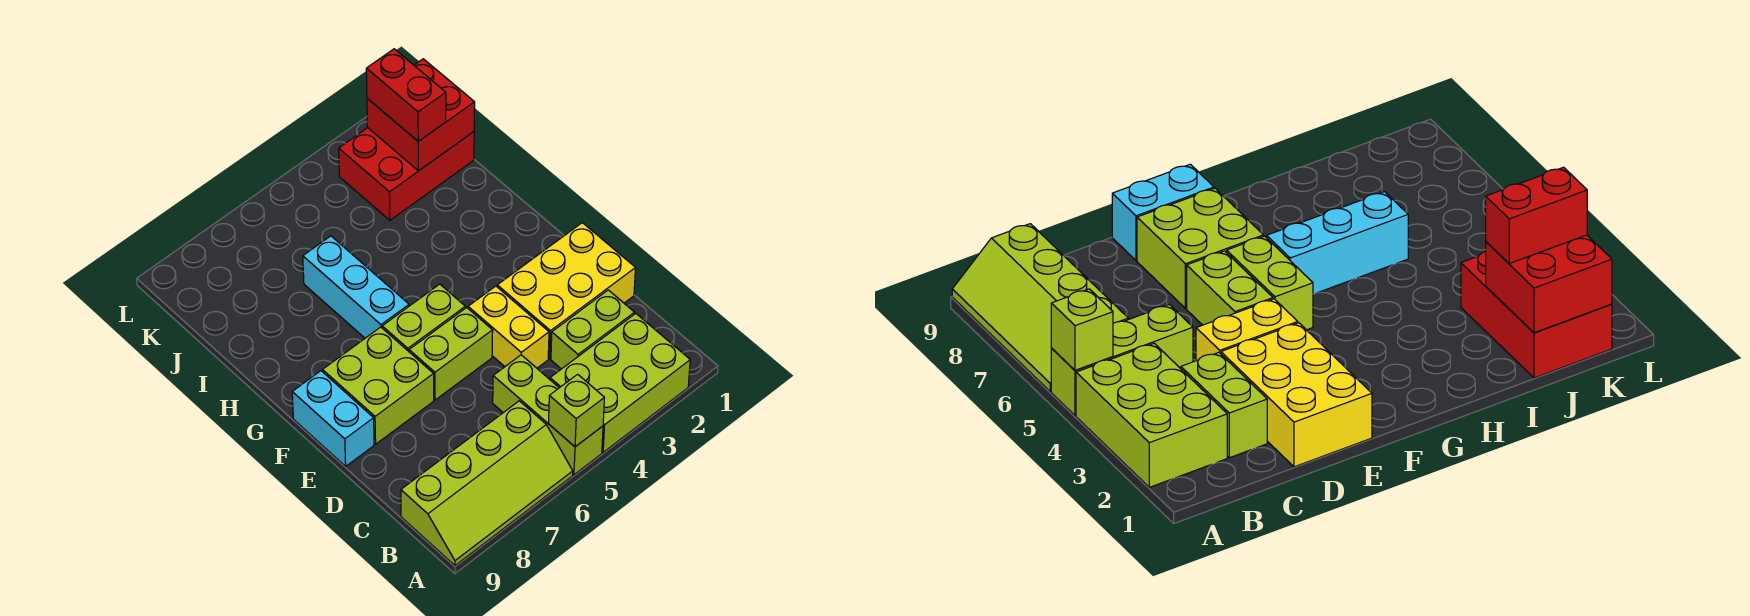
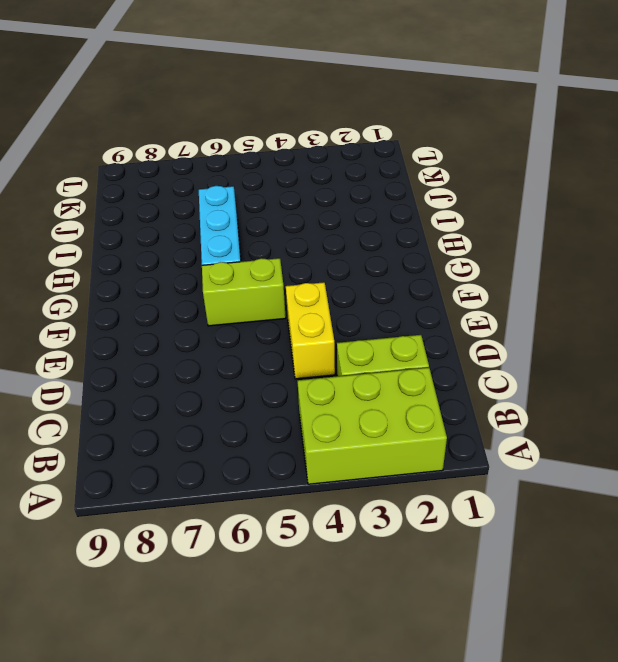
none -> lime brick A5:C5 level 1
none -> lime slope A6:B9 level 1 top B
none -> yellow brick D1:E3 level 1

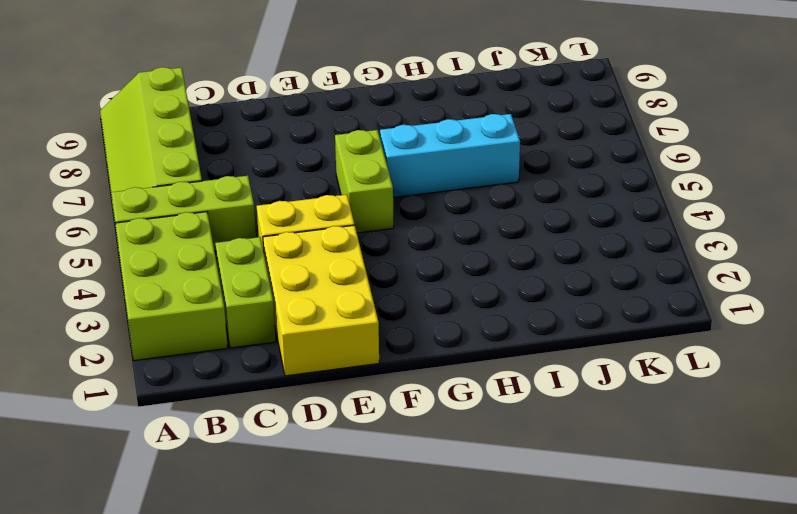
none -> lime brick E5:E6 level 1
none -> lime brick E7:F8 level 1
none -> cyan brick E9:F9 level 1

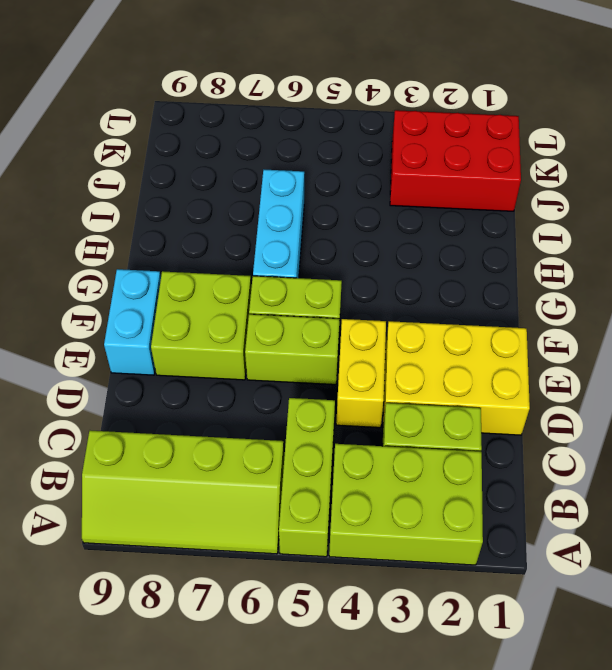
none -> lime brick A5 level 2
none -> red brick J1:K2 level 2
none -> red brick J2:K2 level 3

